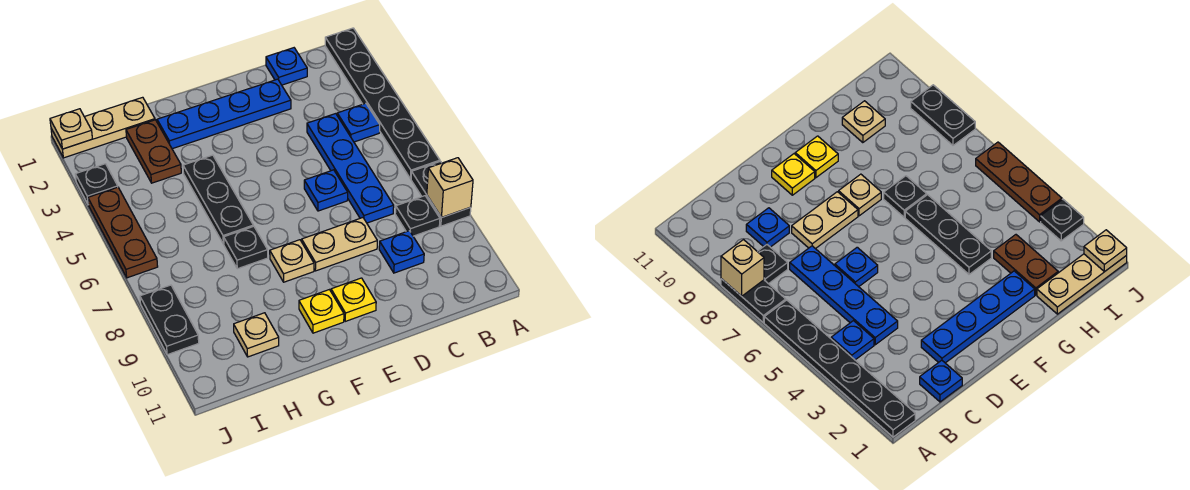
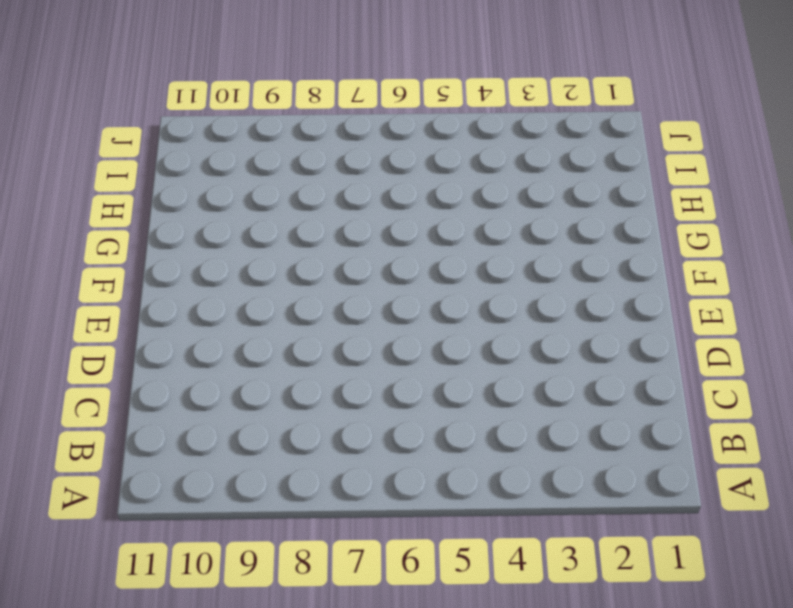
none -> black plate A1:A6 level 1
none -> black plate A7:A8 level 1
none -> blue plate B4 level 1

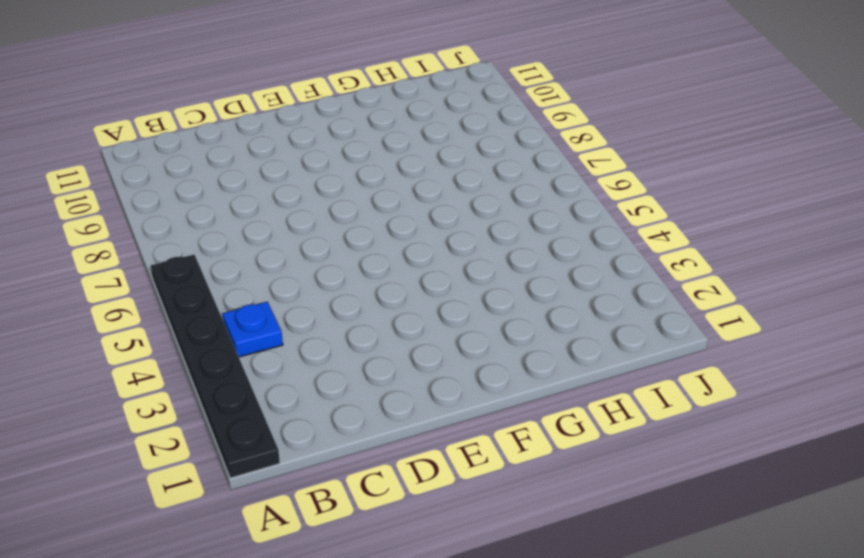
none -> black plate A7:A8 level 1
none -> black plate B8 level 1
none -> blue plate C1 level 1

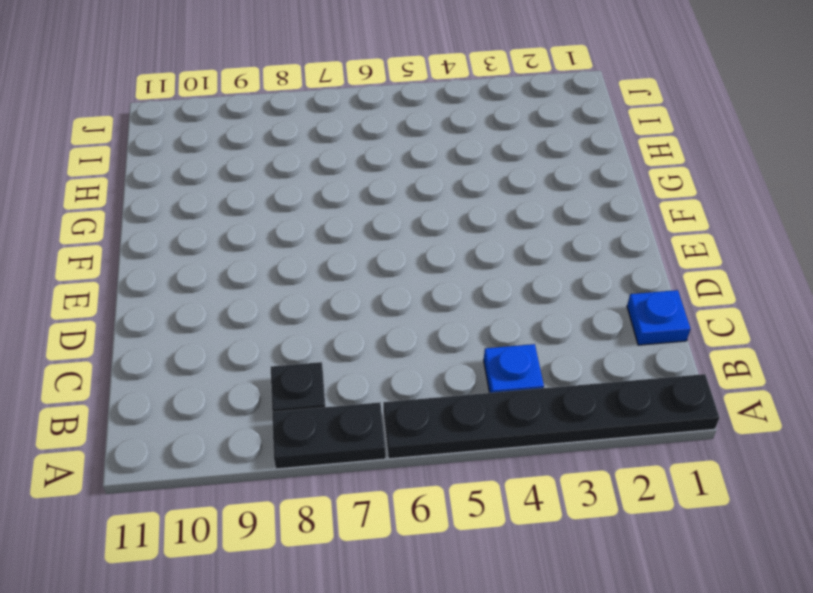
none -> blue plate C4:C7 level 1
none -> blue plate C9 level 1
none -> blue plate D2:G2 level 1

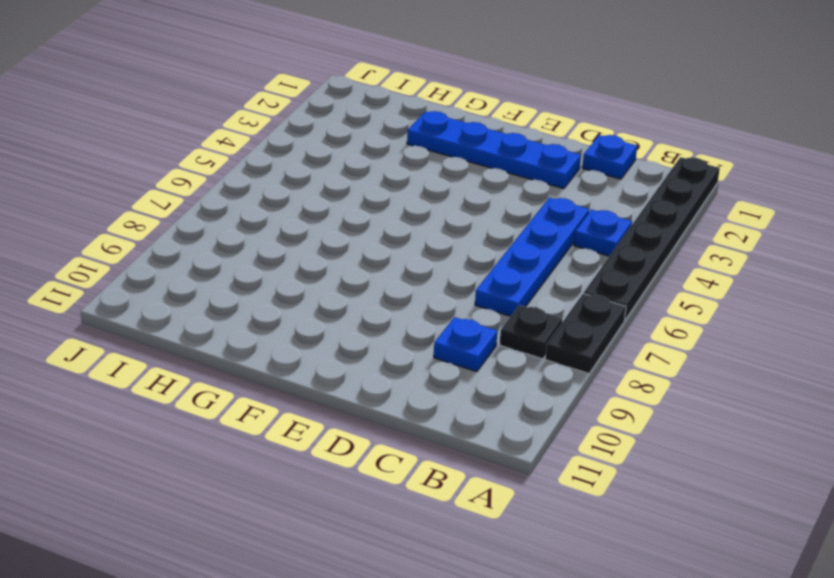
none -> blue plate D6 level 1
none -> tan plate D8:E8 level 1
none -> yellow plate E10 level 1

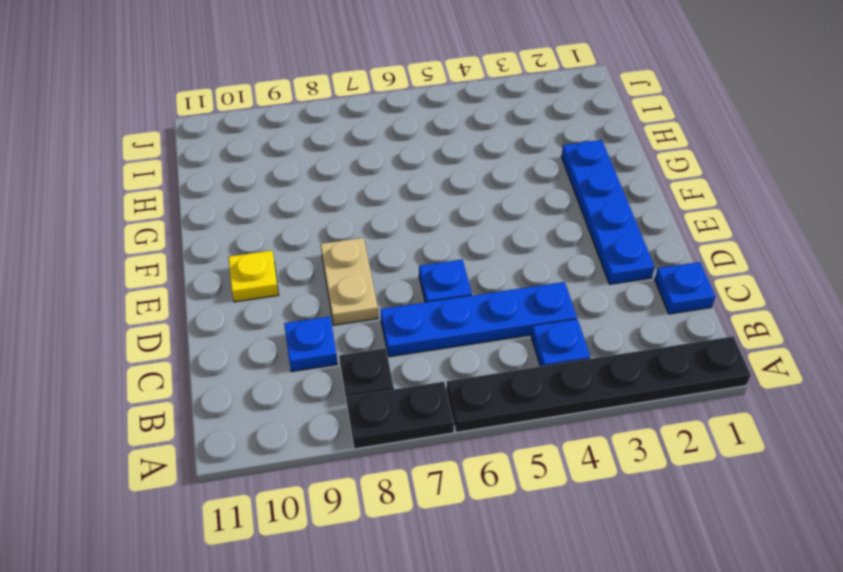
none -> tan plate F8 level 1
none -> yellow plate F10 level 1
none -> black plate G4:G6 level 1

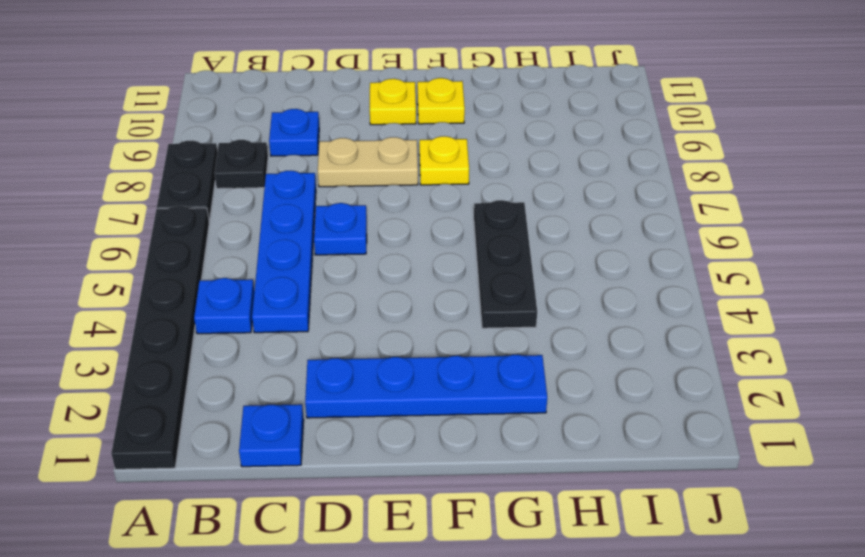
yellow plate F8 level 1 -> tan plate F8 level 1
none -> black plate G7 level 1
none -> tan plate H1:J1 level 1
none -> brown plate H2:H3 level 1

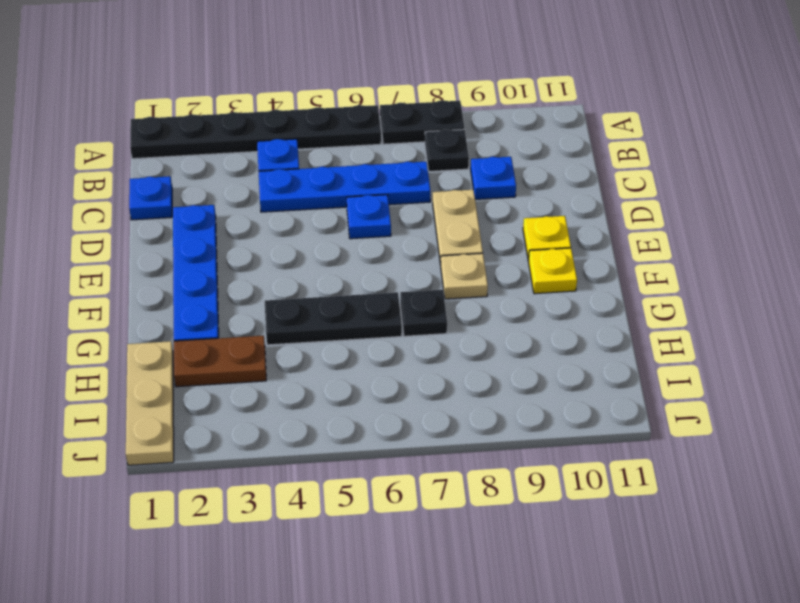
none -> tan plate H10 level 1
none -> black plate J3 level 1
none -> brown plate J4:J6 level 1

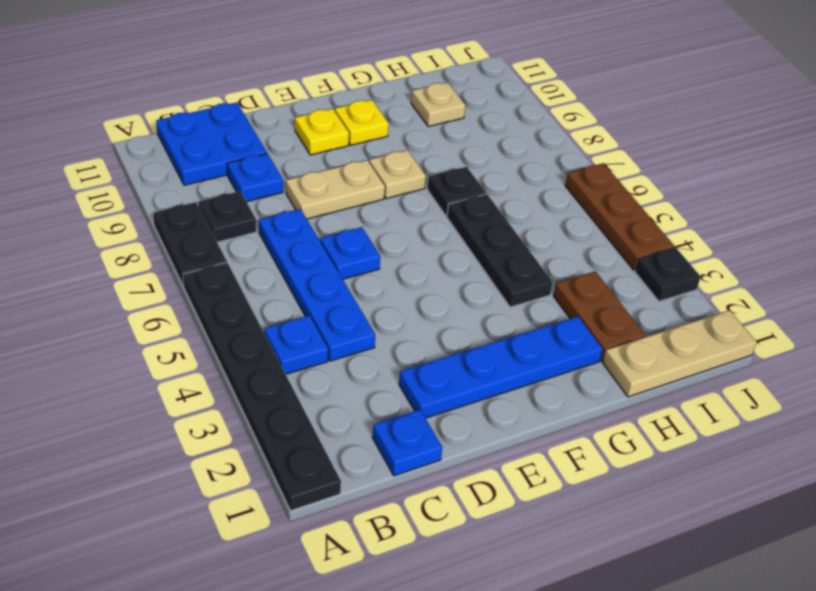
blue plate B10:C11 level 1 -> none
none -> black plate J8:J9 level 1
none -> tan brick A8 level 2
none -> tan plate J1 level 2

